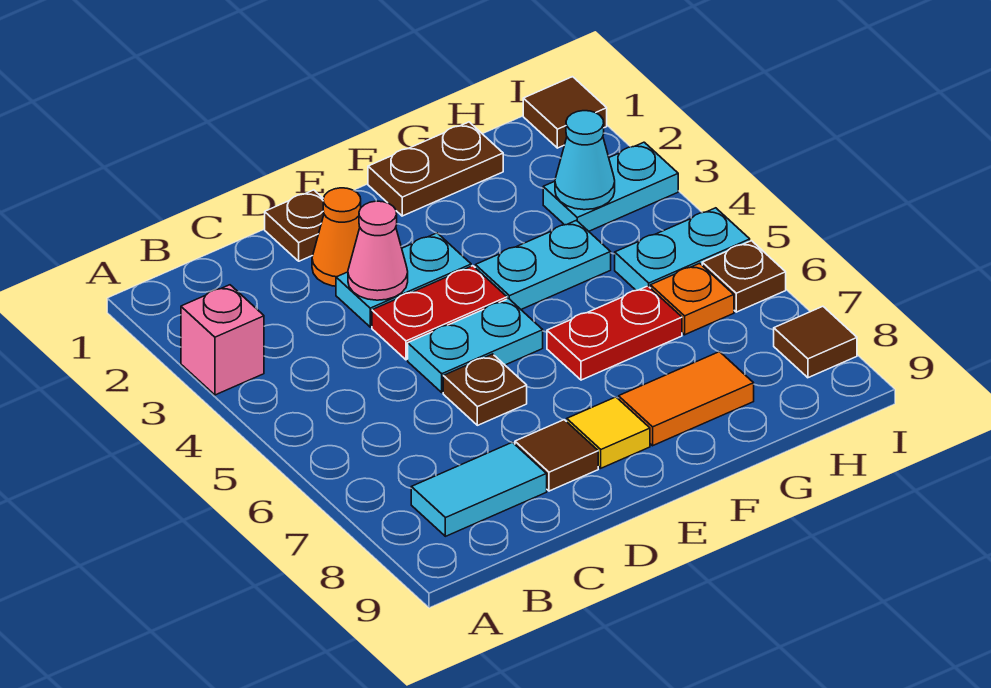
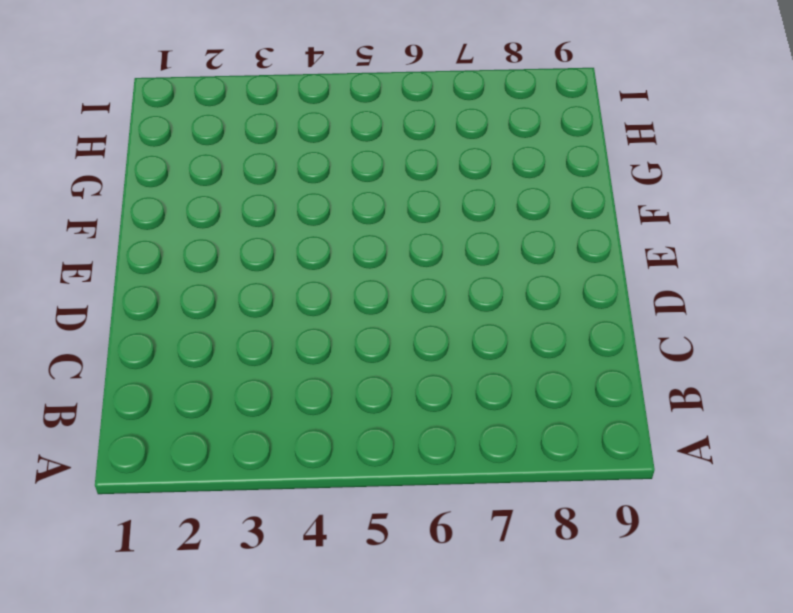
none -> pink brick A3 level 1
none -> cyan tile B8:C8 level 1
none -> brown plate D1 level 1

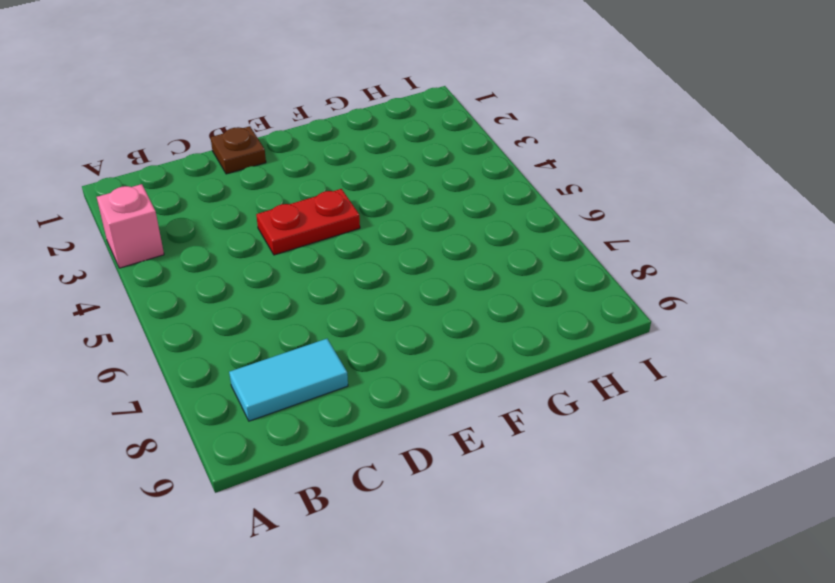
none -> orange cone D2 level 1
none -> cyan plate D3:E3 level 1
none -> cyan plate D5:E5 level 1

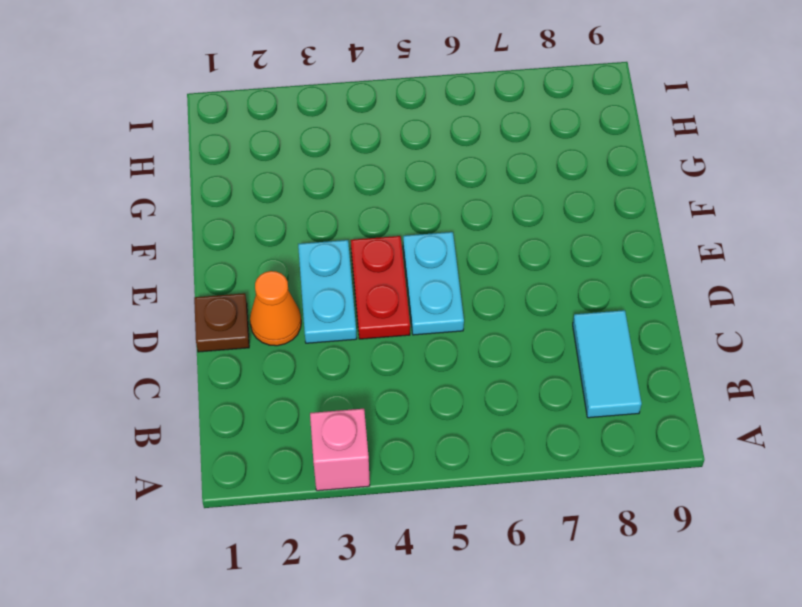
none -> brown plate D6 level 1
none -> brown tile D8 level 1
none -> yellow tile E8 level 1

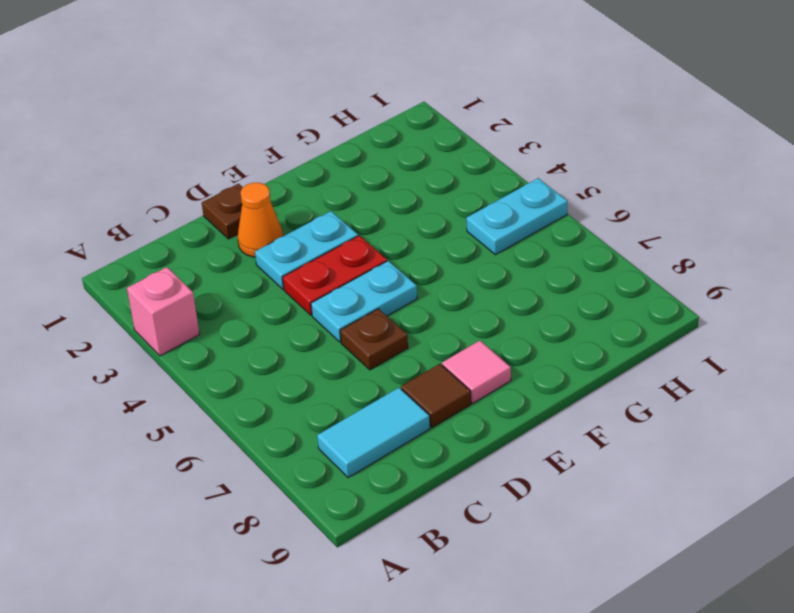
pink tile E8 level 1 -> yellow tile E8 level 1
none -> brown plate F1:G1 level 1
none -> cyan plate F4:G4 level 1
none -> red plate F6:G6 level 1

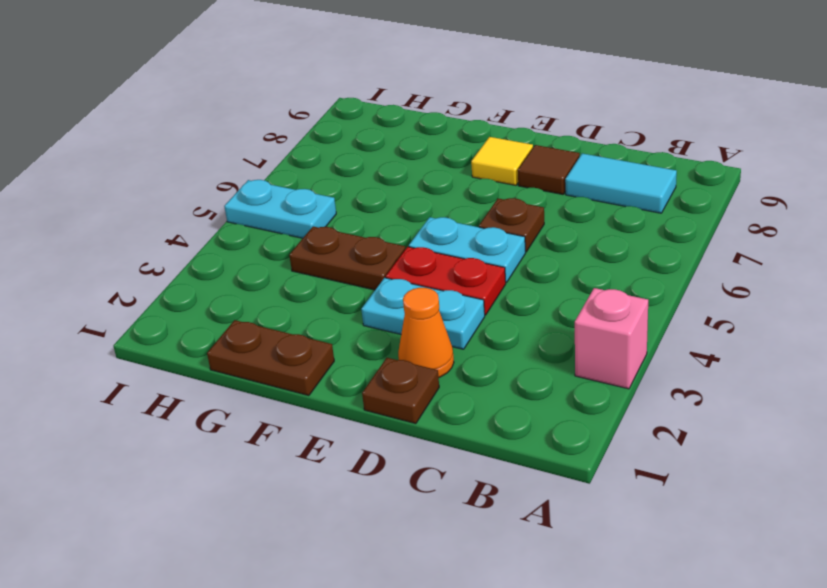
brown plate F4:G4 level 1 -> cyan plate F4:G4 level 1
none -> red plate F6:G6 level 1
none -> orange tile F8:G8 level 1
none -> cyan plate H3:I3 level 1

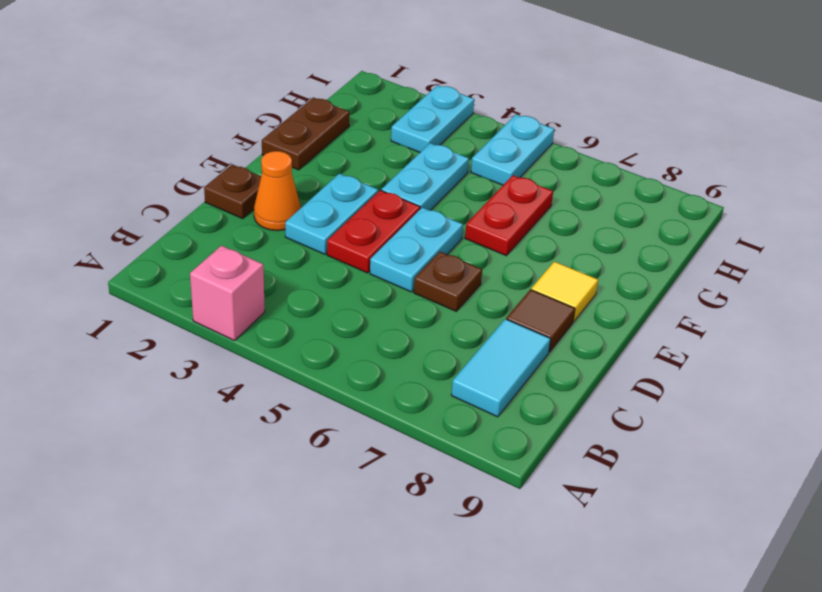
none -> orange tile F8:G8 level 1
none -> orange plate H6 level 1
none -> brown tile I1 level 1

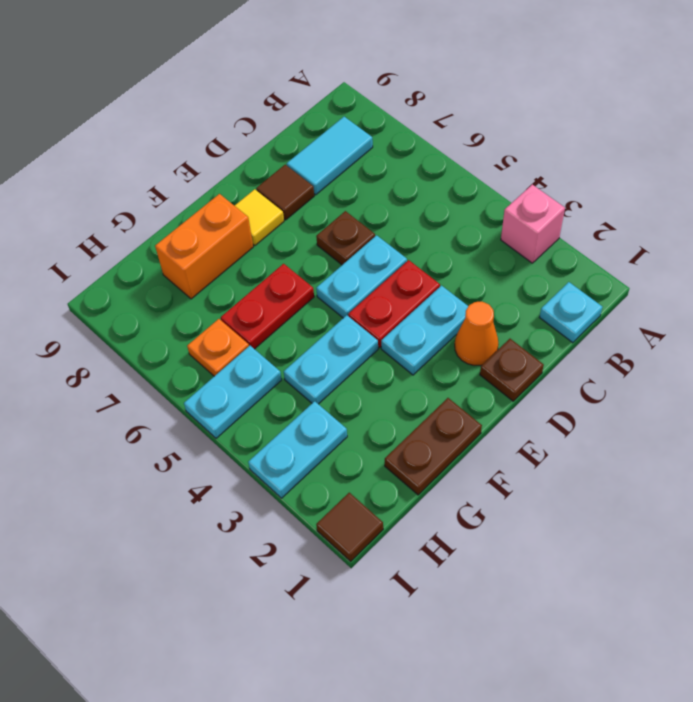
cyan plate B1 level 1 -> none
orange brick F8:G8 level 1 -> orange tile F8:G8 level 1
none -> brown plate I6 level 1
none -> brown tile I8 level 1
none -> pink cone D3 level 2

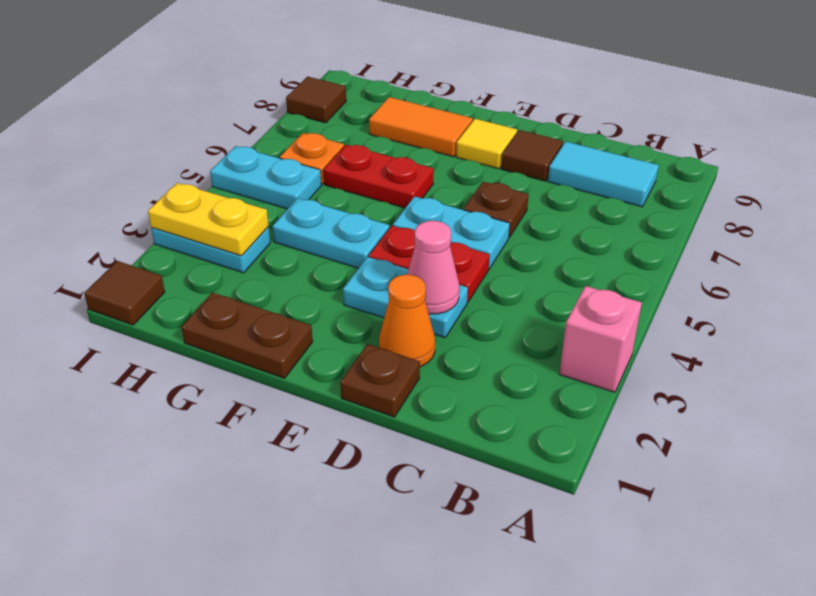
yellow plate H3:I3 level 2 -> cyan cone H3 level 2
none -> brown plate I6 level 1

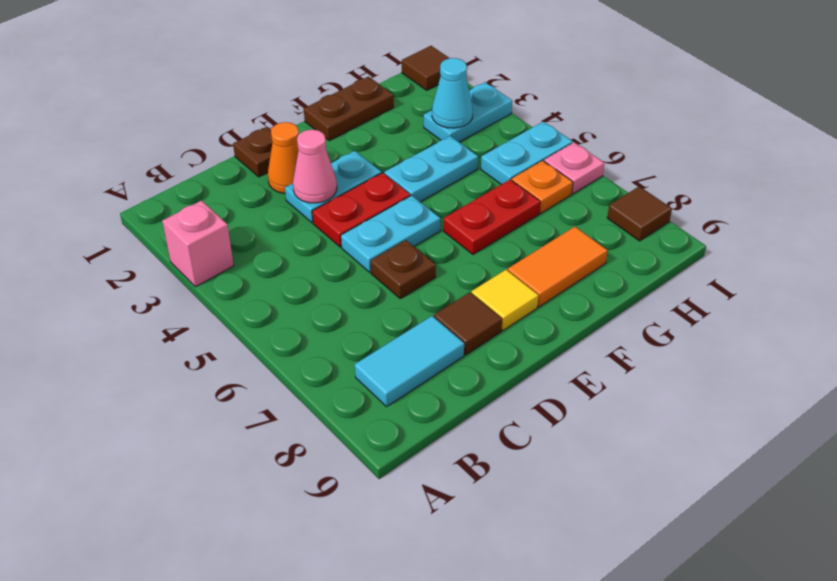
pink plate I6 level 1 -> brown plate I6 level 1

